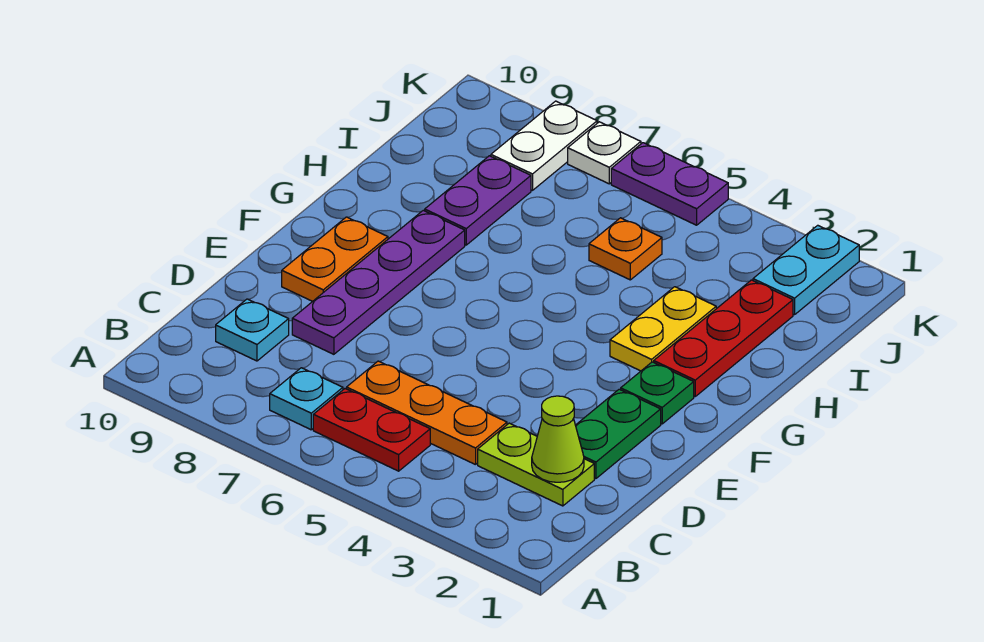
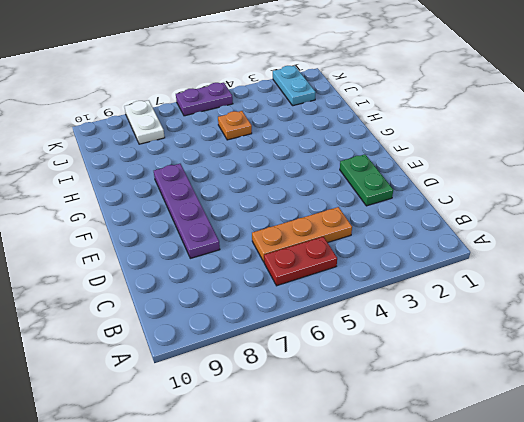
none -> cyan plate B7 level 1
none -> lime plate C2:C3 level 1
none -> cyan plate C9 level 1

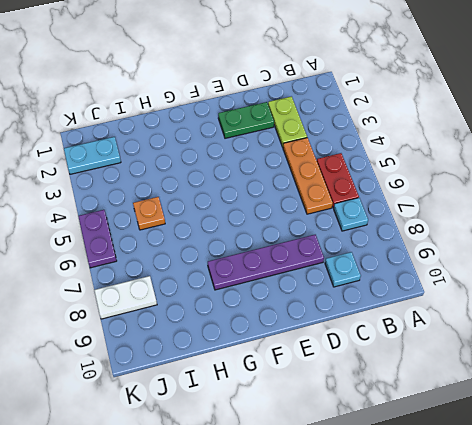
none -> orange plate E9:F9 level 1
none -> green plate F2 level 1
none -> red plate G2:I2 level 1

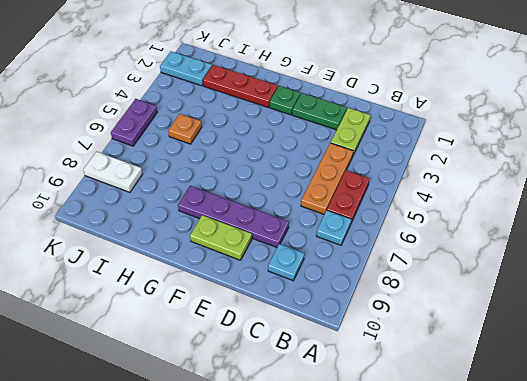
lime plate E9:F9 level 1 -> orange plate E9:F9 level 1
none -> yellow plate G3:H3 level 1
none -> purple plate H8:I8 level 1
none -> white plate K7 level 1

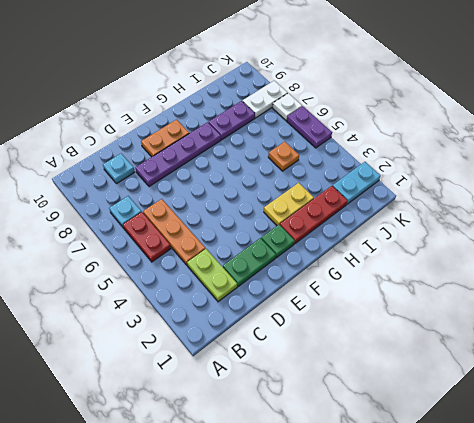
none -> lime cone C2 level 2

